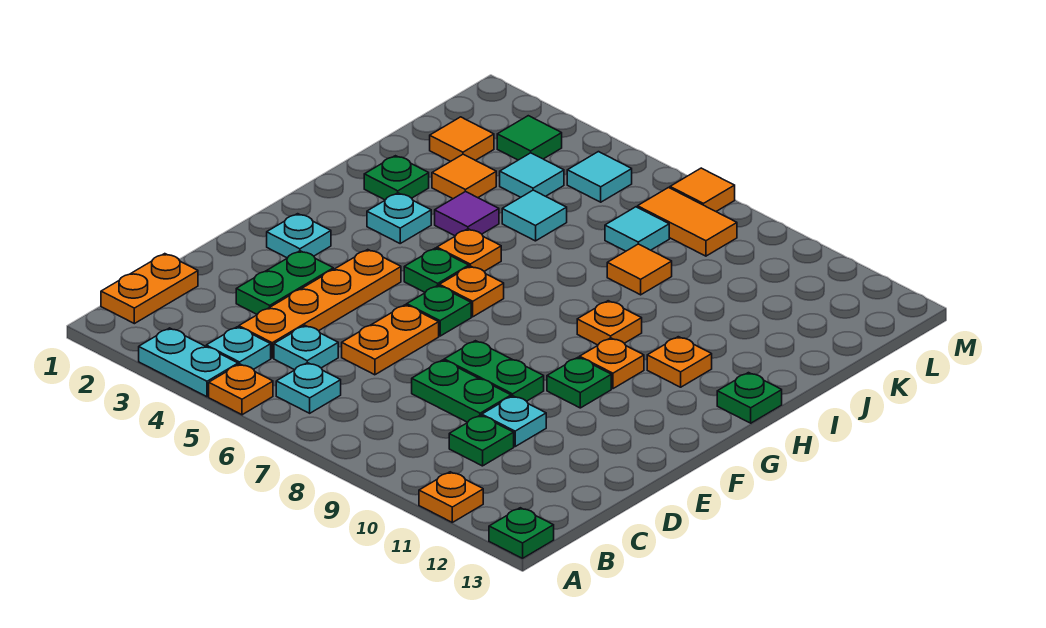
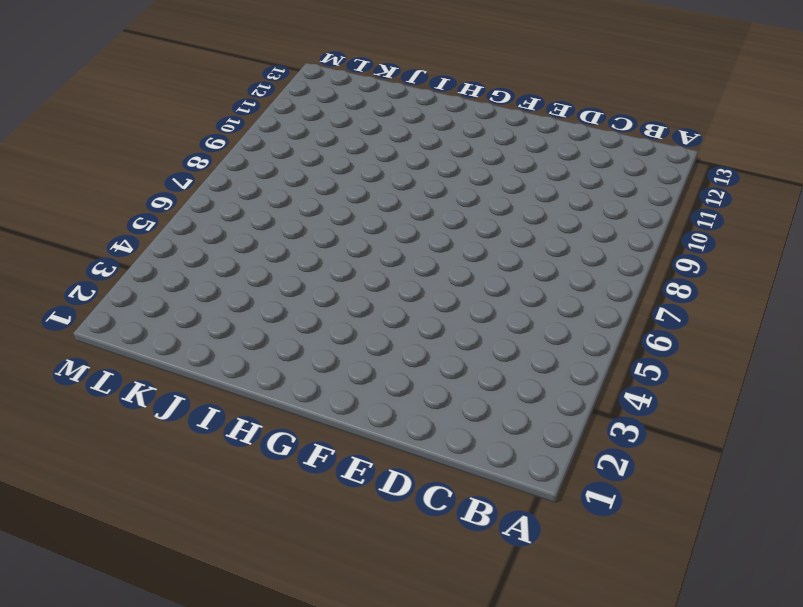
none -> cyan plate A3:A4 level 1
none -> orange plate A5 level 1
none -> orange plate A11 level 1
none -> green plate A13 level 1

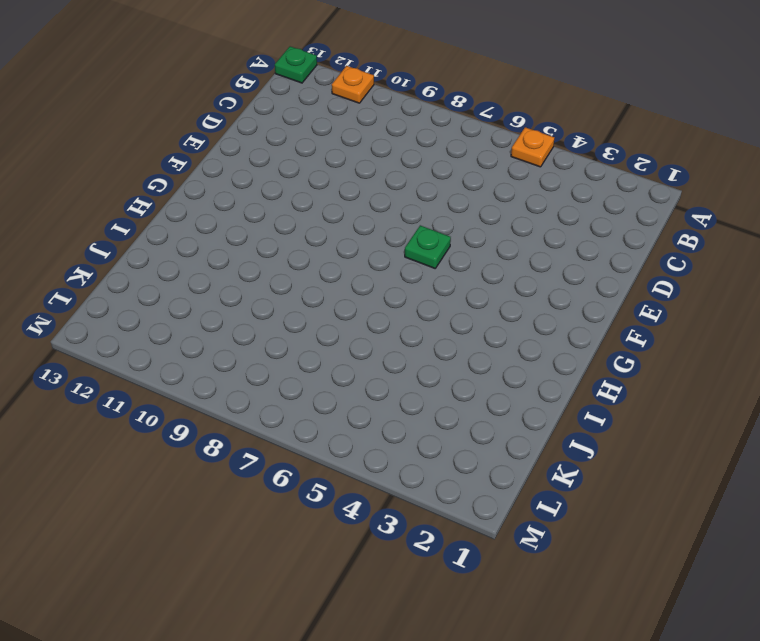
none -> cyan plate A3:A4 level 1
none -> orange plate B1:C1 level 1
none -> cyan plate B4 level 1
none -> cyan plate B6 level 1

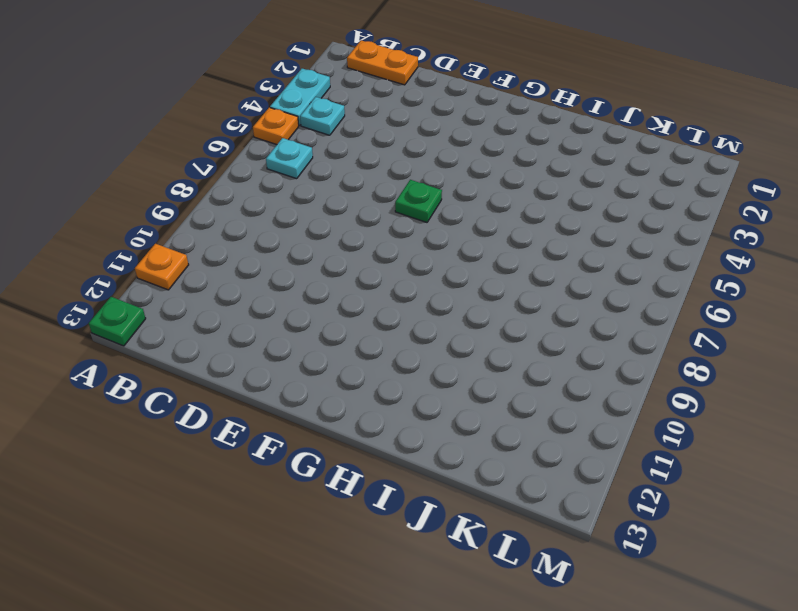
none -> orange plate C4:F4 level 1
none -> cyan plate C5 level 1
none -> green plate C10 level 1
none -> green plate D3:E3 level 1

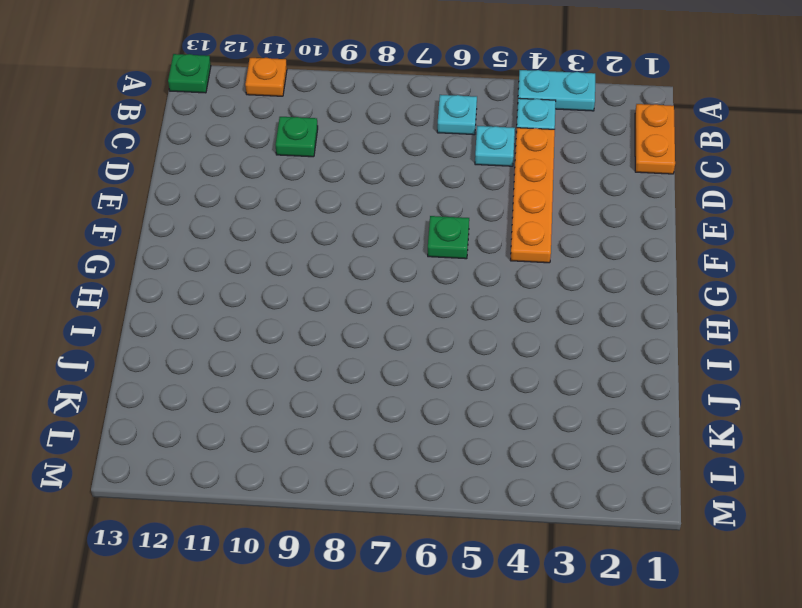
none -> orange plate A5 level 1
none -> green plate D3:E3 level 1
none -> orange plate D6:E6 level 1
none -> green plate D8:D9 level 1

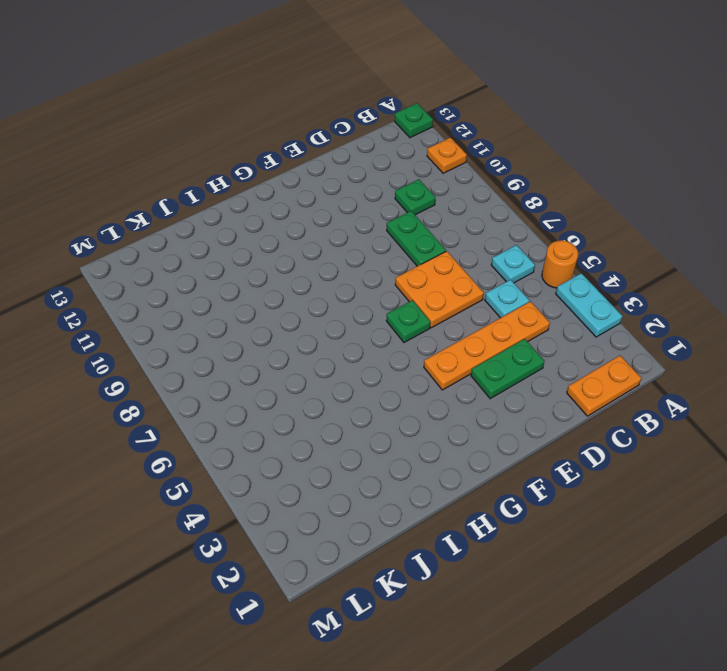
orange round brick A5 level 1 -> orange plate A5 level 1
orange plate D6:E7 level 1 -> orange plate D6:E6 level 1
none -> cyan plate B4 level 1
none -> cyan plate D10 level 1
none -> green plate E8:E9 level 1
none -> cyan plate F2 level 1

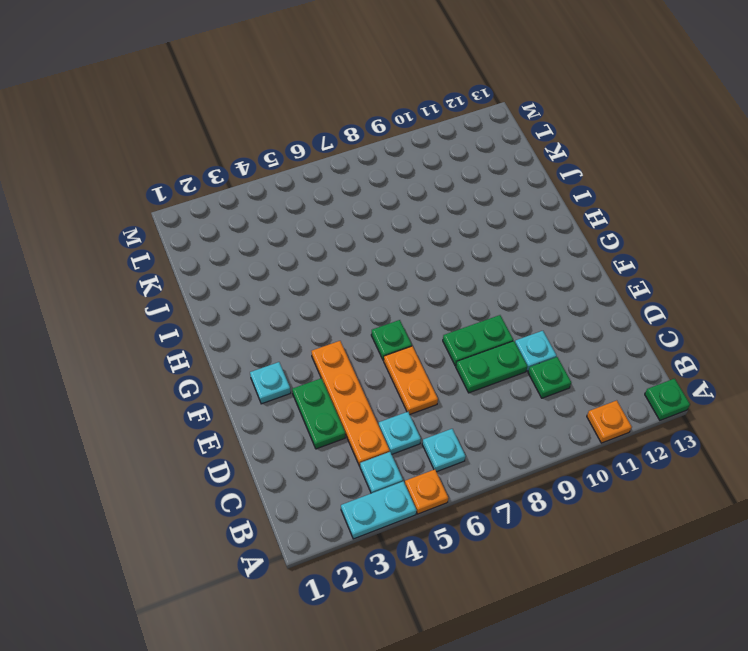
none -> orange plate B1:C1 level 1
none -> green plate F10 level 1
none -> green plate G5 level 1
none -> orange plate G6 level 1

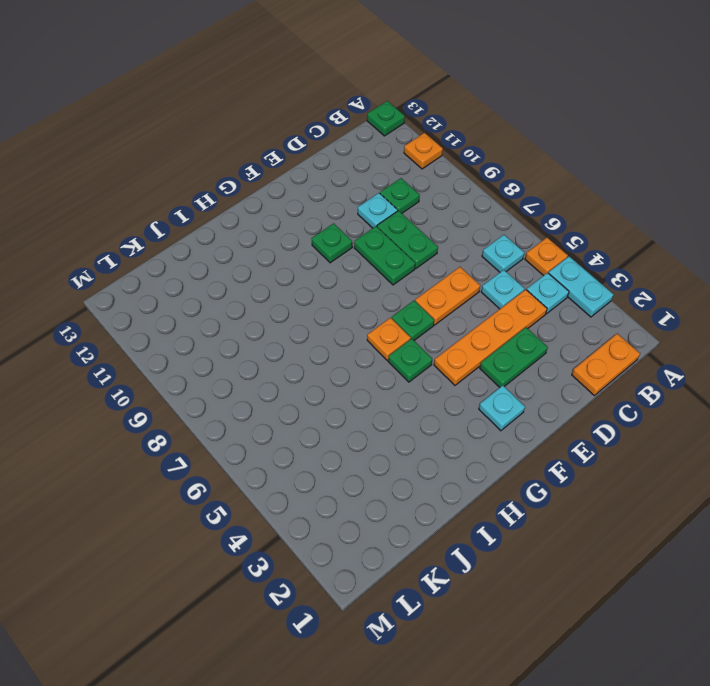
none -> orange plate G10 level 1
none -> cyan plate H3 level 1
none -> orange plate H5 level 1
none -> orange plate H9 level 1

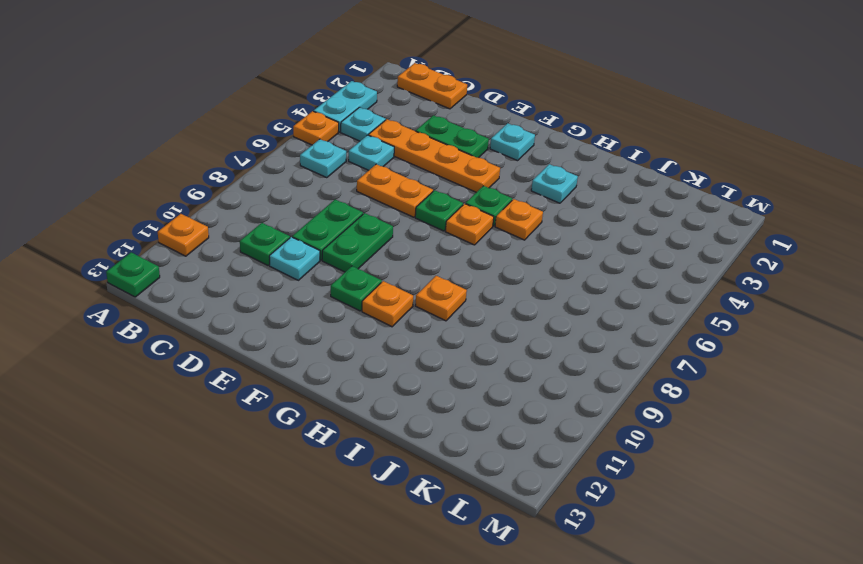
none -> orange plate H11 level 1
none -> green plate H13 level 1
none -> green plate I2 level 1
none -> purple tile I4 level 1

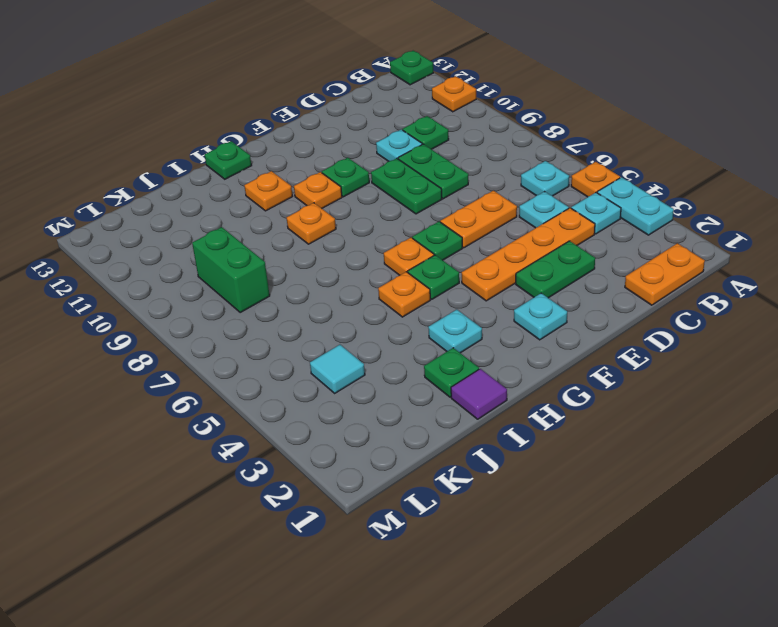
purple tile I1 level 1 -> purple tile I4 level 1
green brick K8:K9 level 1 -> none
none -> orange tile J3 level 1
none -> cyan tile J5 level 1
none -> orange tile J8 level 1
none -> orange tile K2 level 1

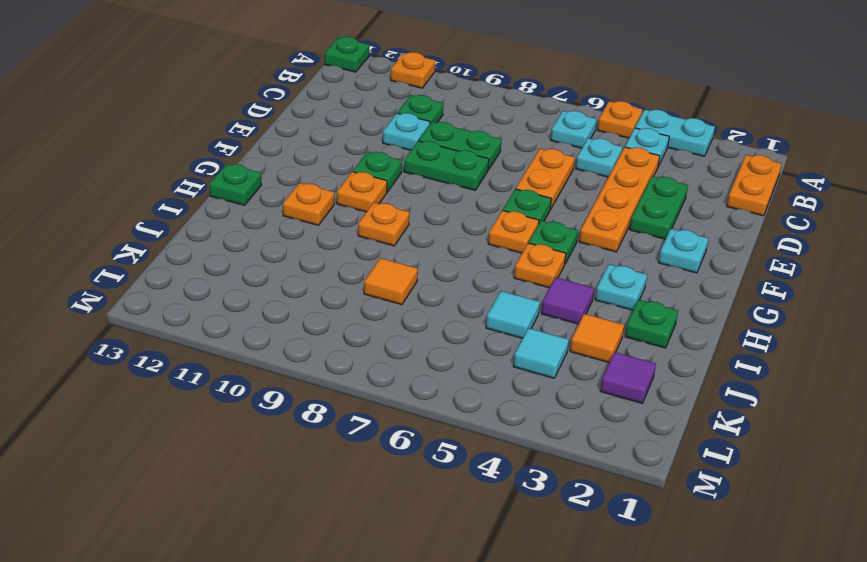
purple tile K2 level 1 -> orange tile K2 level 1
none -> cyan tile K7 level 1
none -> green tile L3 level 1
none -> cyan tile L5 level 1
none -> orange tile L7:L8 level 1

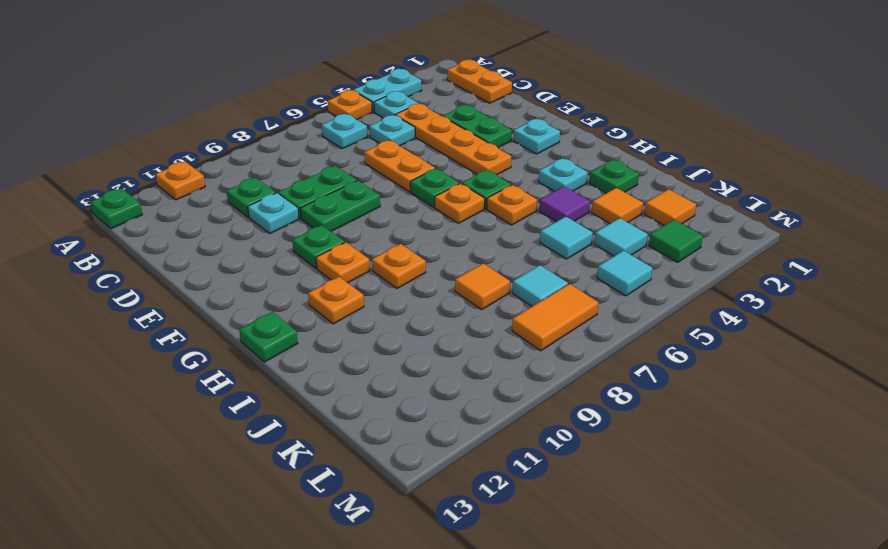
none -> orange tile M7 level 1

